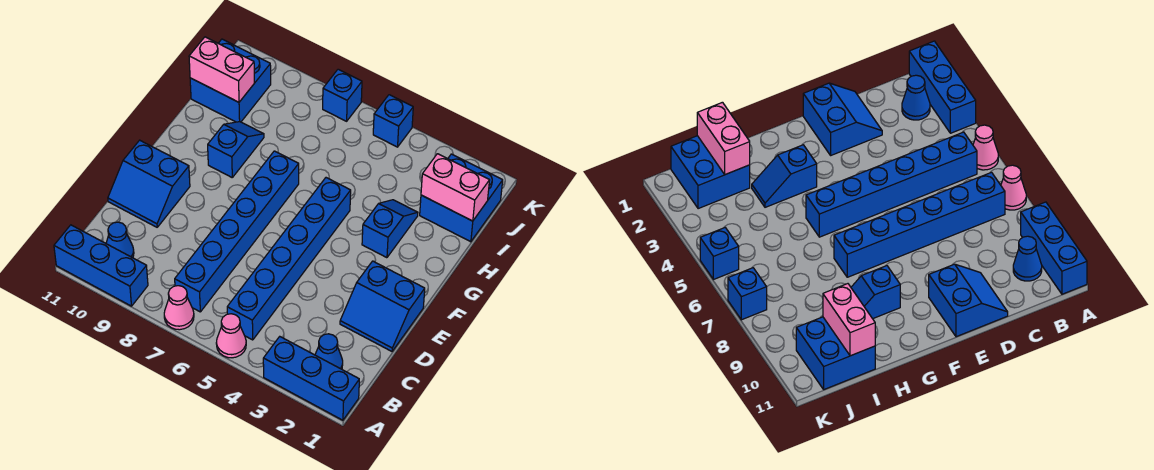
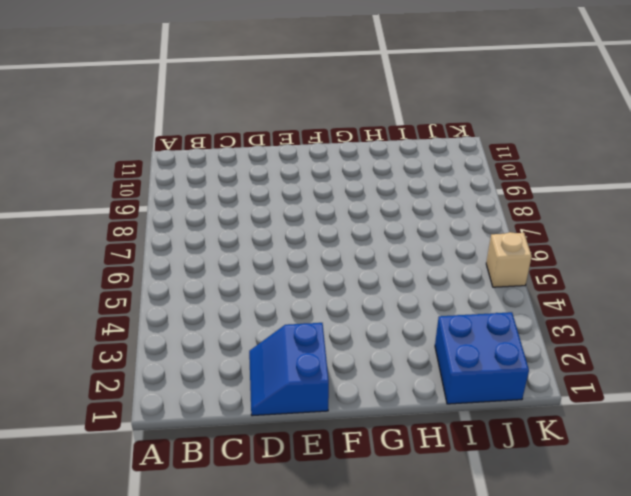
tan brick K5 level 1 -> blue brick K5 level 1
none -> blue brick A1:A3 level 1
none -> pink cone A5 level 1
none -> pink cone A7 level 1

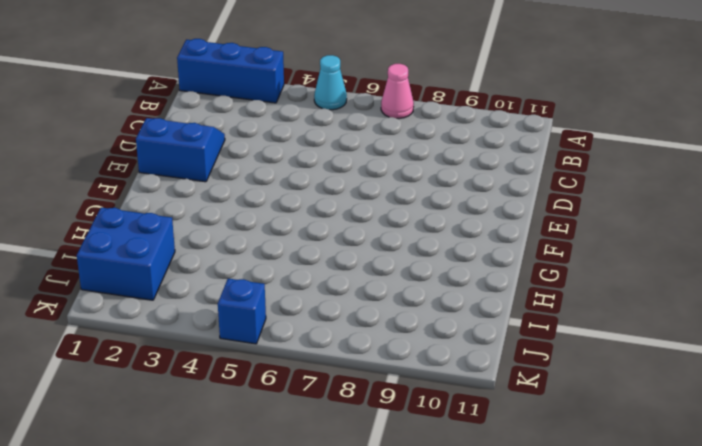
cyan cone A5 level 1 -> pink cone A5 level 1
none -> blue brick A9:A11 level 1
none -> blue cone B2 level 1
none -> blue brick B5:G5 level 1

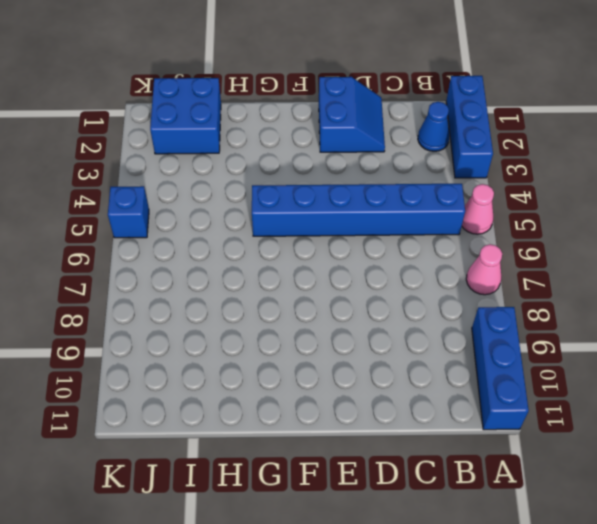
none -> blue brick B7:G7 level 1
none -> blue cone B10 level 1
none -> blue slope D10:E11 level 1 top E

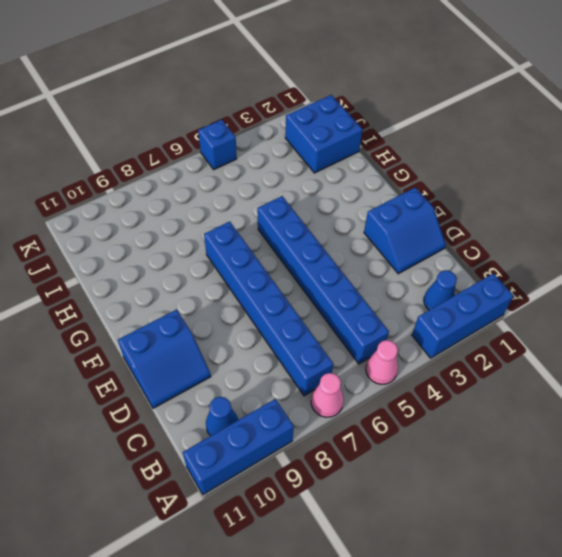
none -> blue slope G3:H3 level 1 top G
none -> blue slope G9:H9 level 1 top G
none -> blue brick I10:J11 level 1

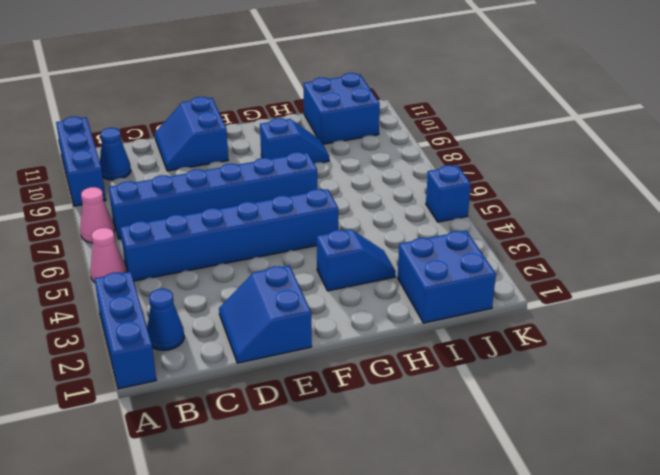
none -> blue brick K7 level 1
none -> pink brick I1:I2 level 2
none -> pink brick I10:I11 level 2

